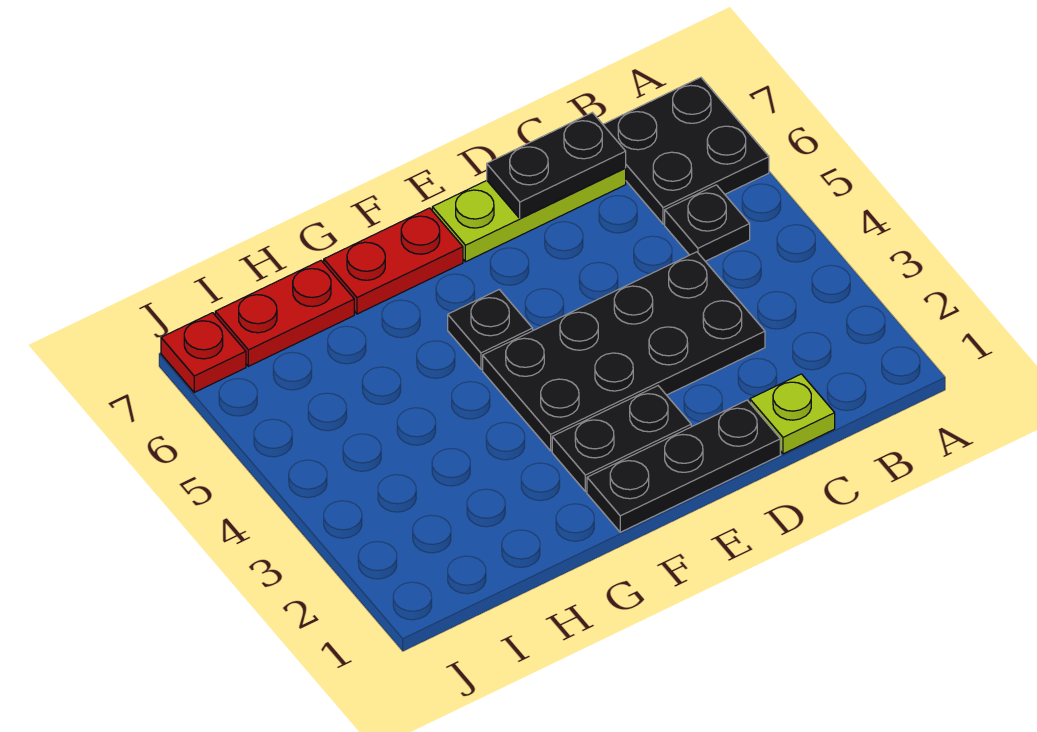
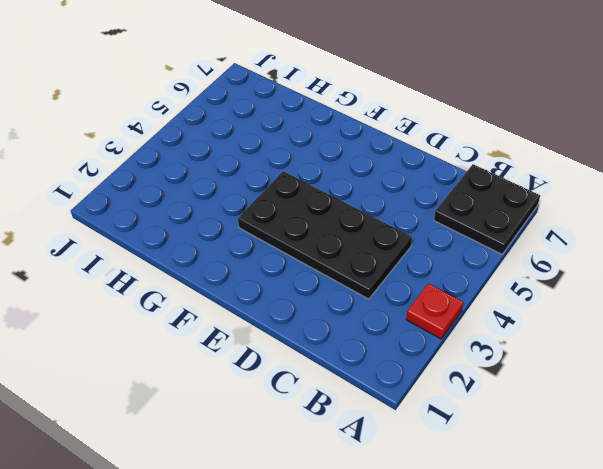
red plate A3 level 1 -> red plate J7 level 1
none -> black plate B5 level 1
none -> lime plate C1 level 1
none -> lime plate C7:E7 level 1

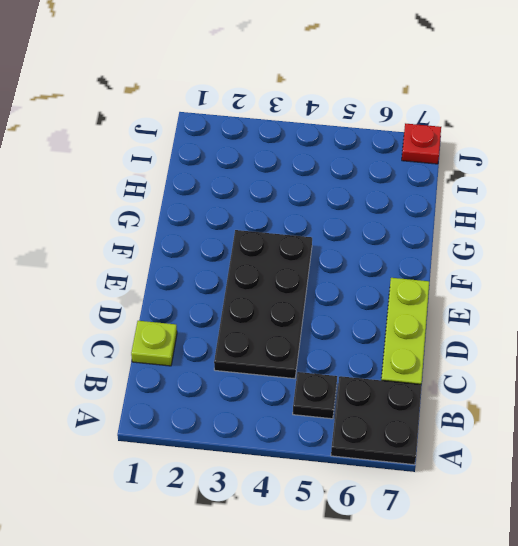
none -> black plate D1:F1 level 1
none -> black plate E2:F2 level 1
none -> black plate F5 level 1

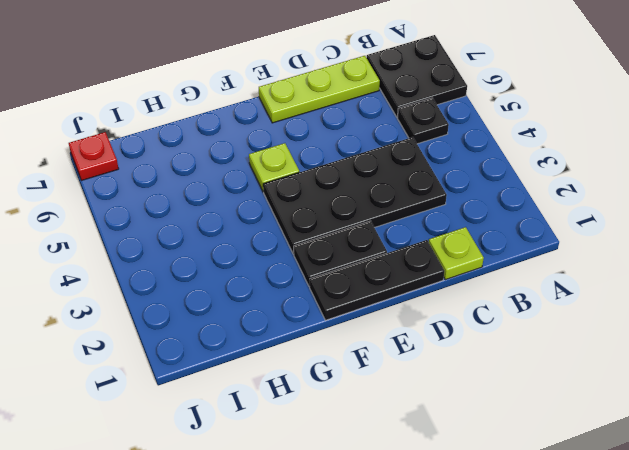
lime plate F5 level 1 -> black plate F5 level 1
none -> red plate F7:G7 level 1
none -> red plate H7:I7 level 1
none -> black plate C7:D7 level 2

